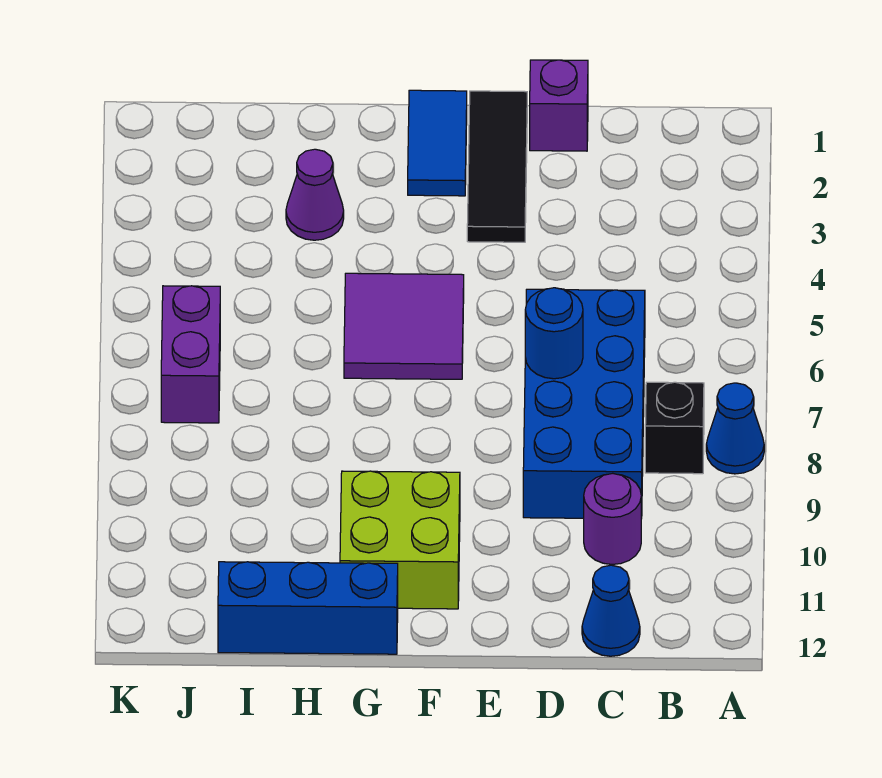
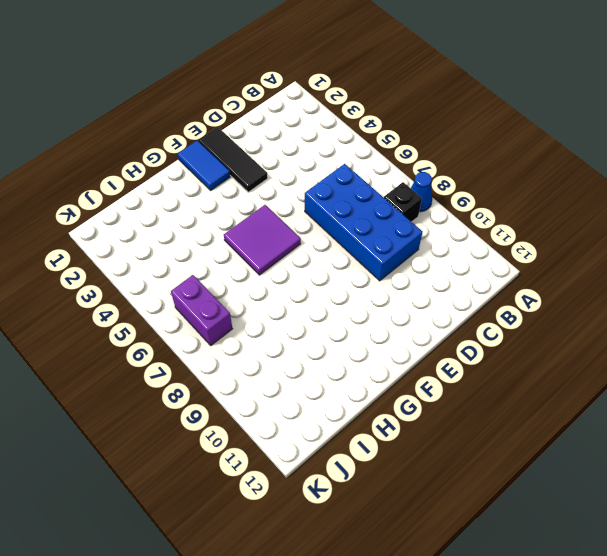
none -> purple round brick C10 level 1
none -> blue cone C12 level 1
none -> purple brick D1 level 1

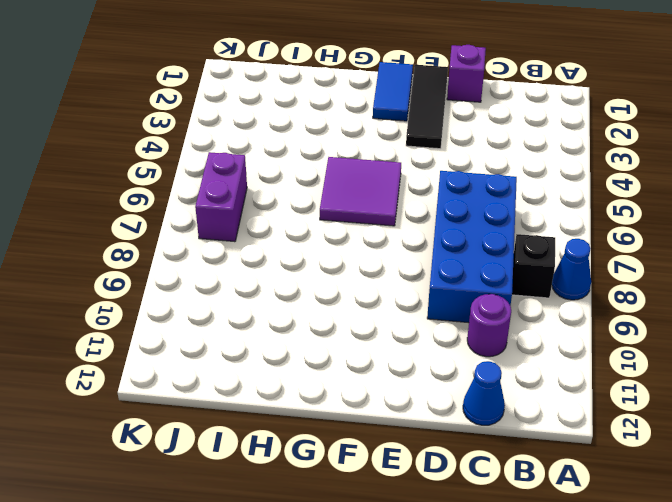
none -> lime brick F10:G11 level 1
none -> blue brick G12:I12 level 1
none -> purple cone H3 level 1

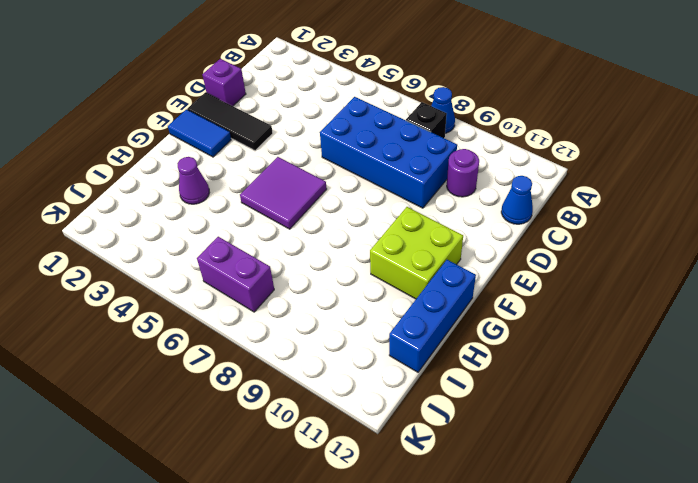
none -> blue round brick D7 level 2

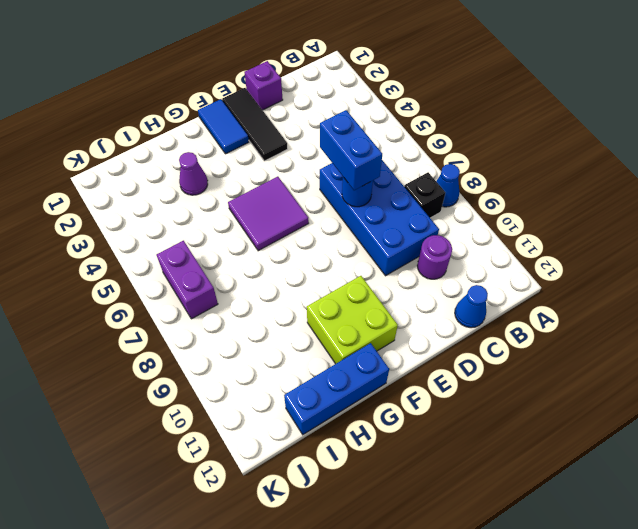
blue brick D6:D7 level 3 -> none

